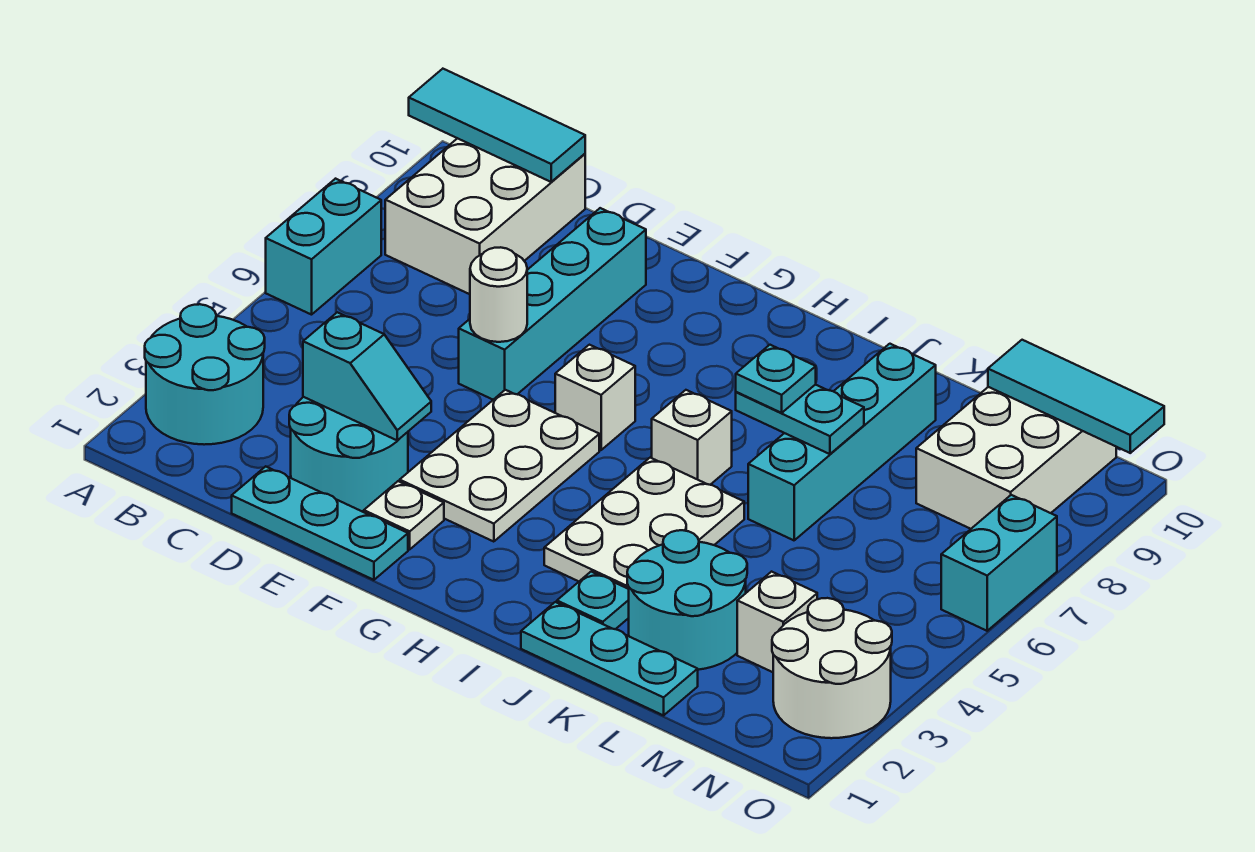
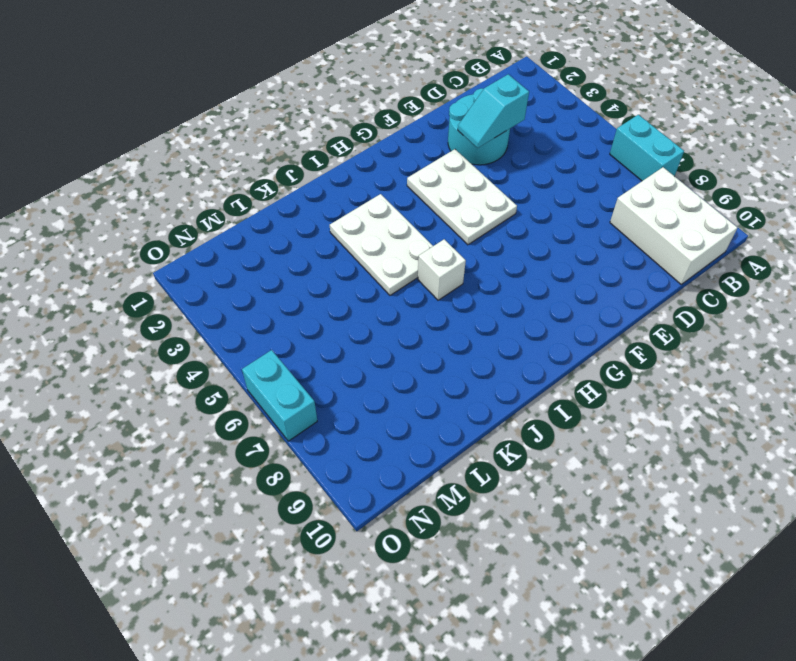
none -> cyan round brick A2:B3 level 1
none -> cyan plate D1:F1 level 1
none -> cyan brick E6:E9 level 1

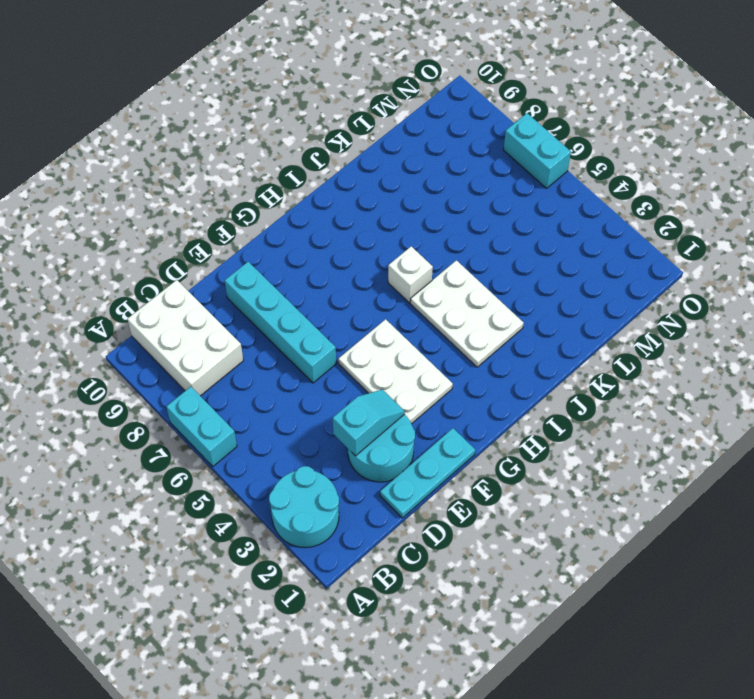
none -> white plate F2 level 1
none -> white brick G6 level 1
none -> cyan plate J1:L1 level 1

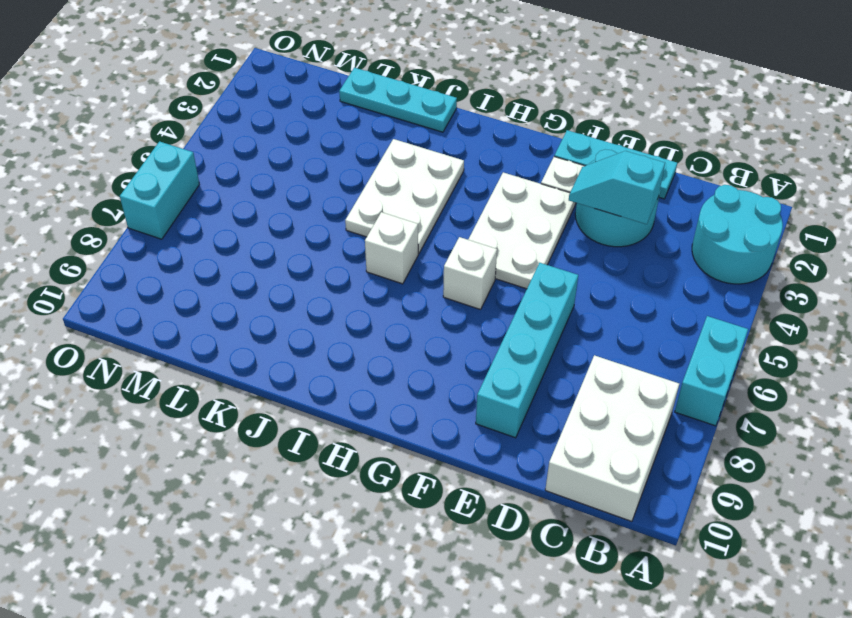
none -> cyan plate J2 level 1
none -> cyan round brick K2:L3 level 1
none -> cyan brick K6:K9 level 1

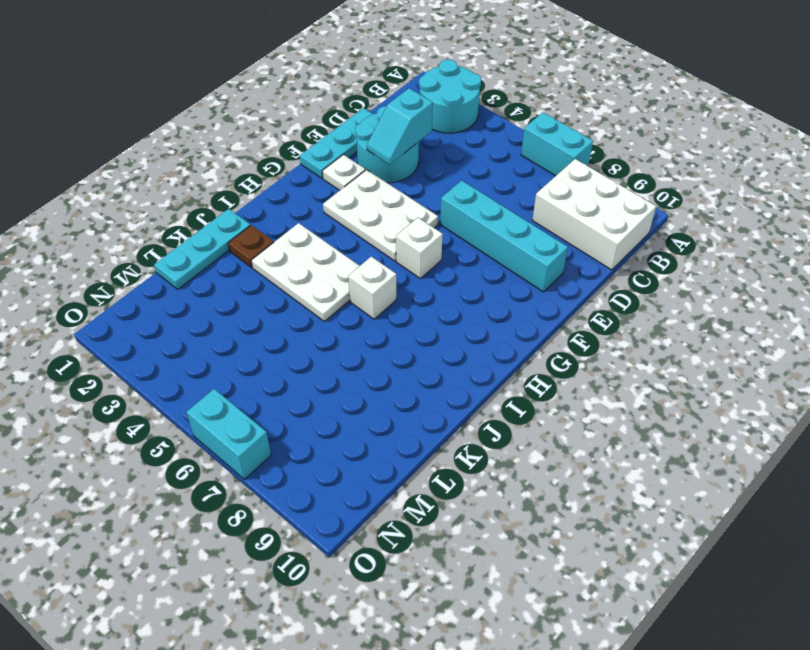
brown plate J2 level 1 -> cyan plate J2 level 1
none -> cyan round brick K2:L3 level 1
none -> cyan brick K6:K9 level 1
none -> white brick M3 level 1

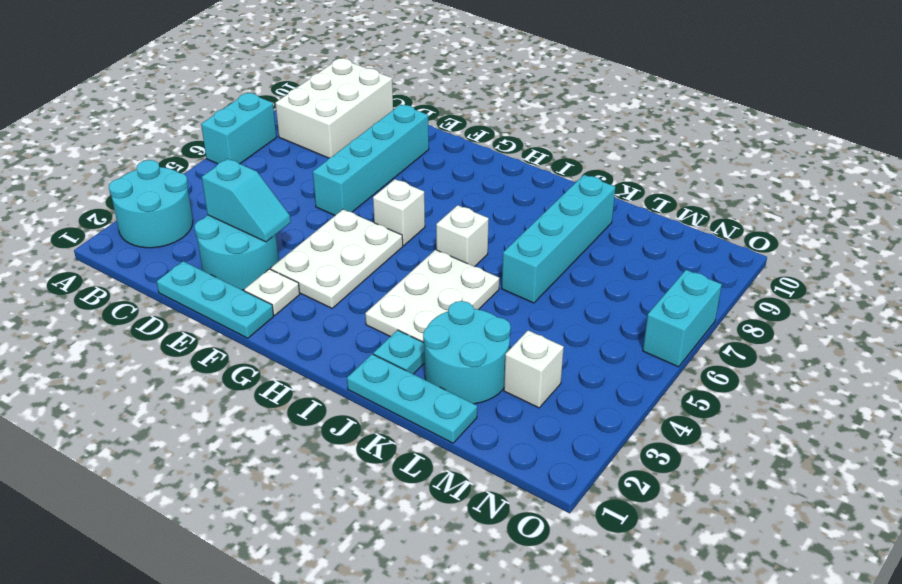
none -> white brick M8:N10 level 1
none -> white round brick N2:O3 level 1
none -> cyan tile A10:C10 level 2

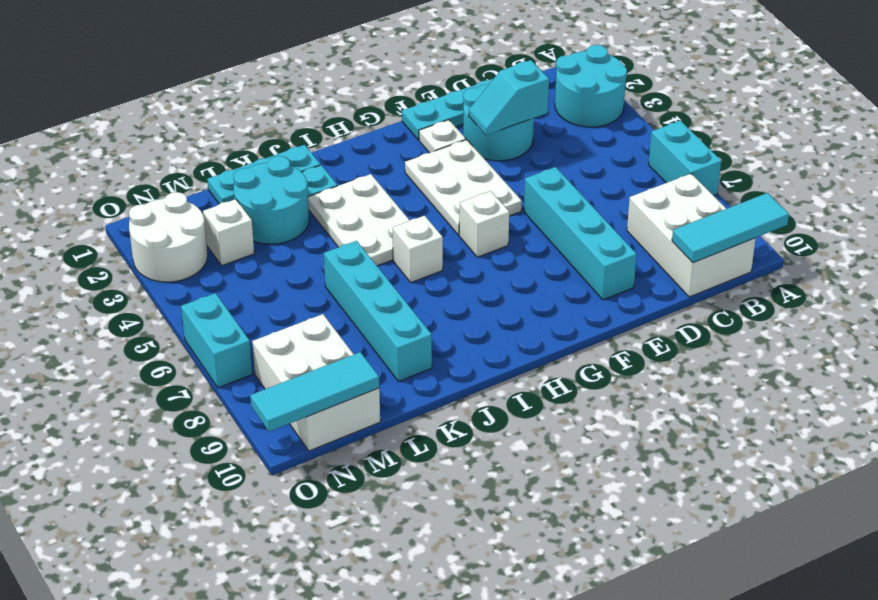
none -> white round brick E6 level 2
none -> cyan plate J7:K7 level 2
none -> cyan plate J7 level 3

